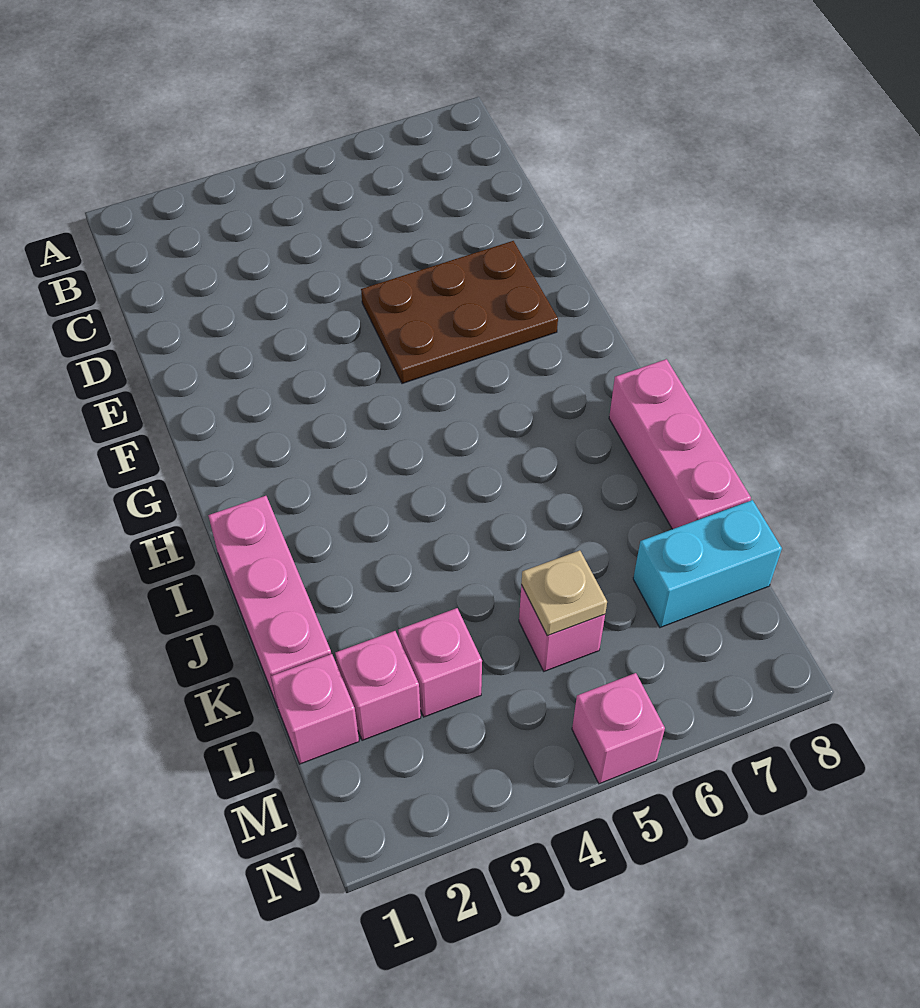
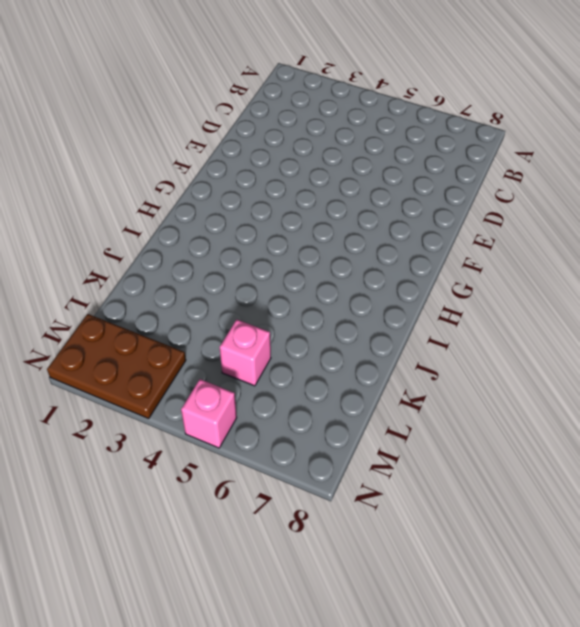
brown plate M1:N3 level 1 -> brown plate E5:F7 level 1
none -> pink brick I1:K1 level 1
none -> pink brick I8:K8 level 1

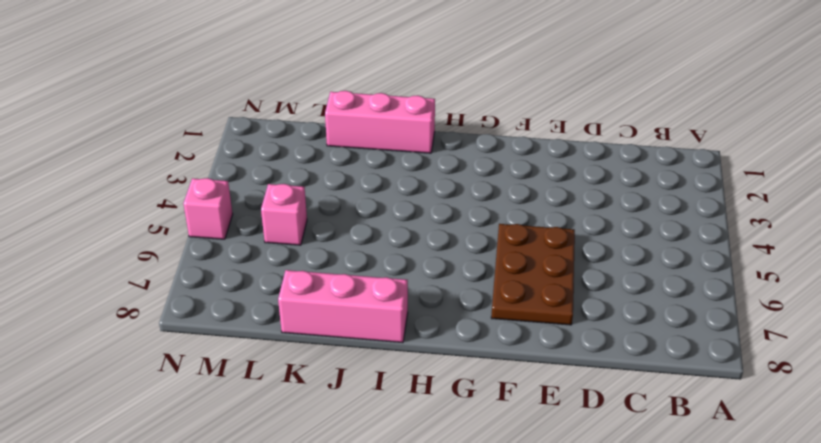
none -> pink brick L1 level 1
none -> pink brick L2 level 1

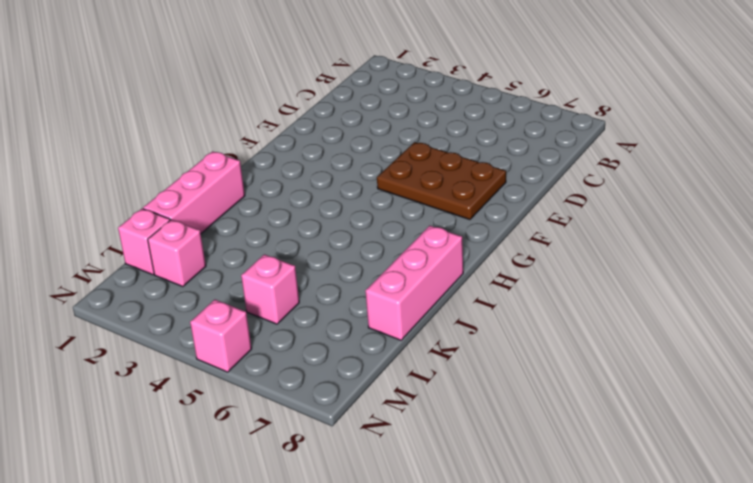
none -> pink brick L3 level 1
none -> cyan brick L7:L8 level 1

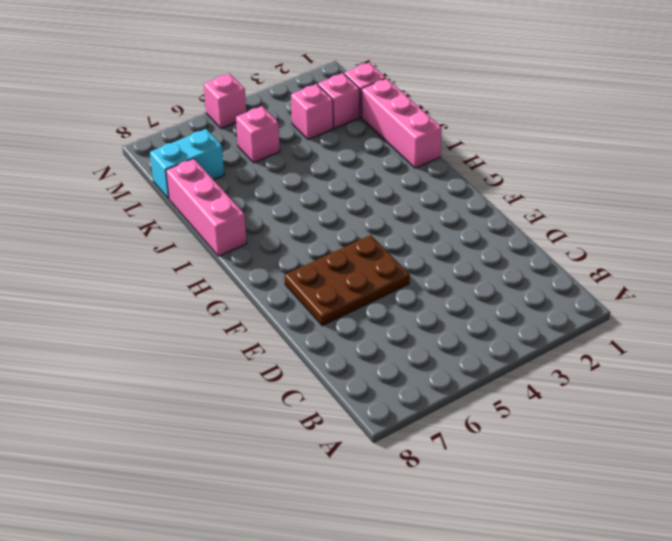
none -> tan plate L5 level 2

